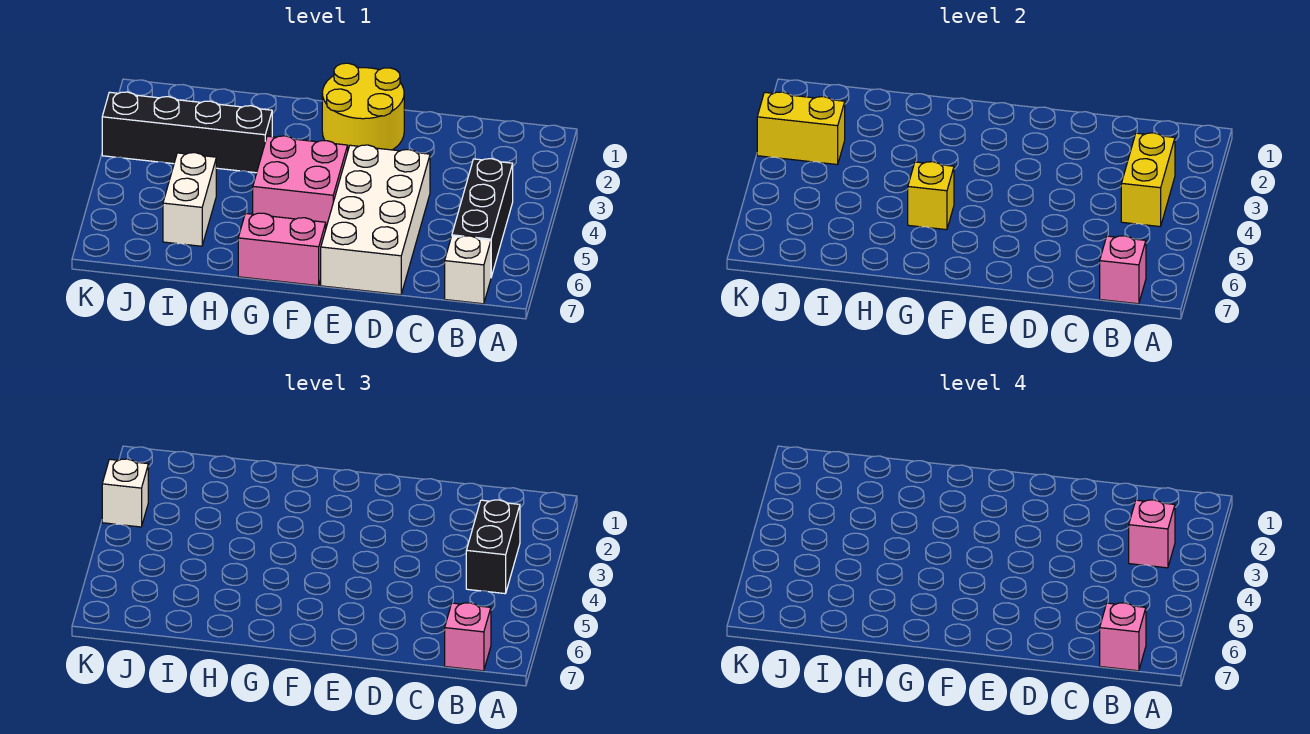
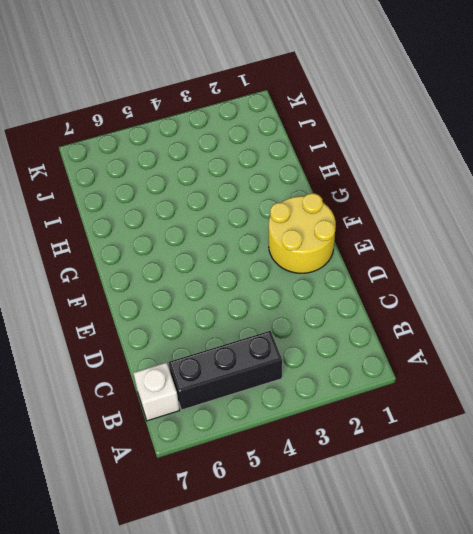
none -> white brick D4:E7 level 1
none -> pink brick F4:G5 level 1
none -> pink brick F7:G7 level 1

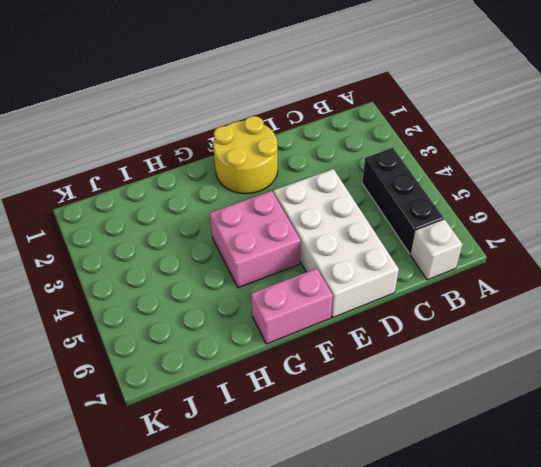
none -> black brick H3:K3 level 1
none -> white brick I5:I6 level 1
none -> yellow brick B3:B4 level 2

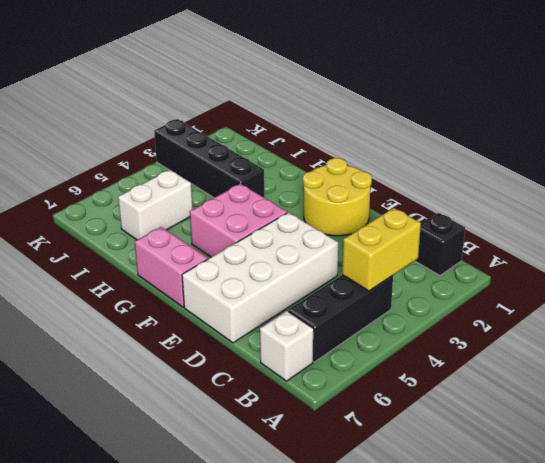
black brick B1 level 1 -> none
none -> pink brick B7 level 2
none -> yellow brick G5 level 2
none -> yellow brick J3:K3 level 2

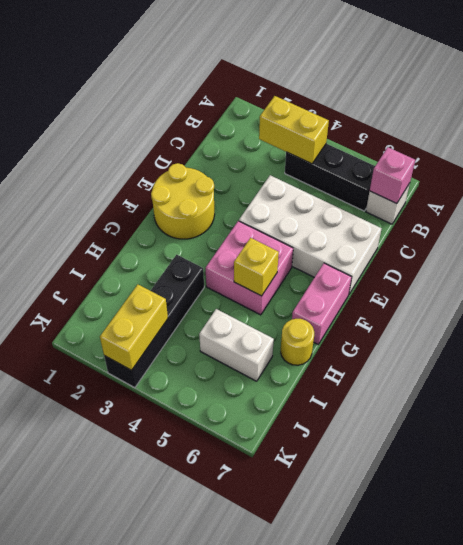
yellow round brick H7 level 1 -> none
none -> black brick B3:B4 level 3
none -> pink brick B7 level 3
none -> white brick K3 level 3

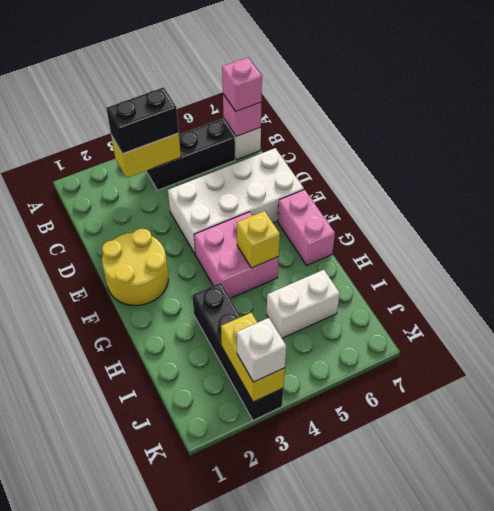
none -> pink brick B3 level 4
none -> pink brick B7 level 4

